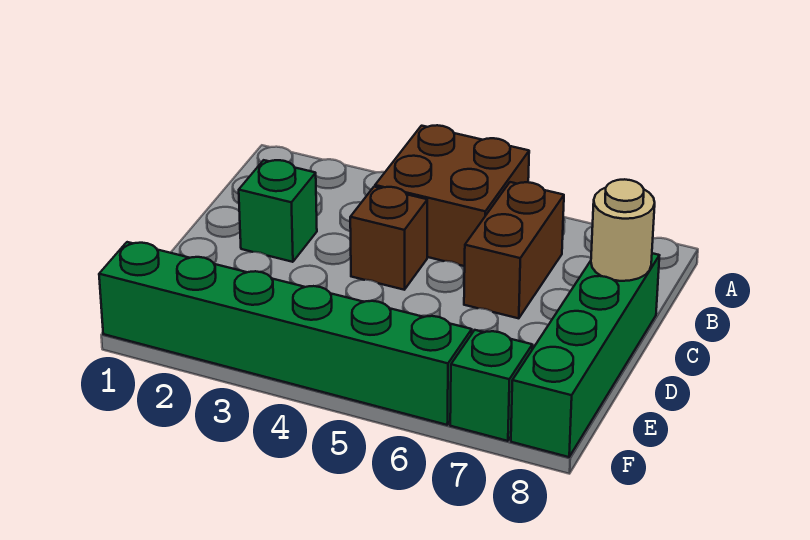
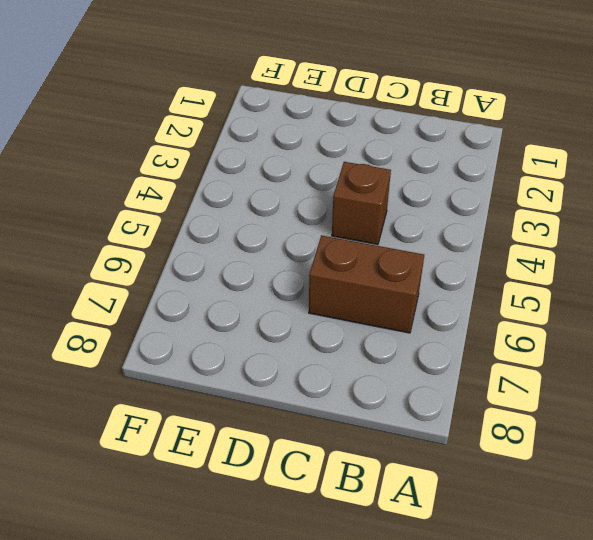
none -> brown brick A4:B5 level 1
none -> green brick C2 level 1

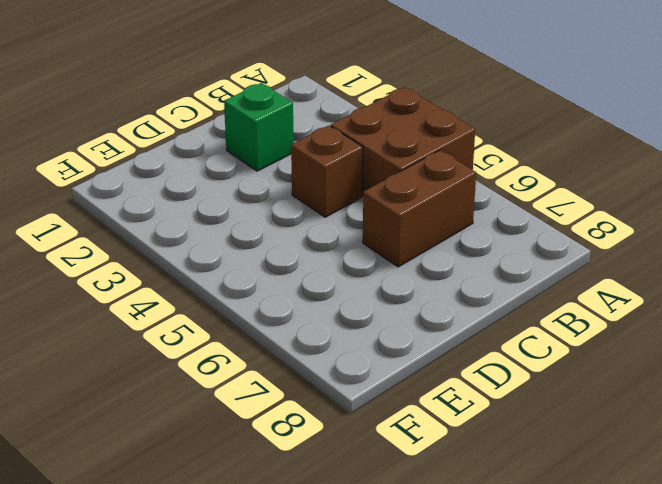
none -> green brick C8:F8 level 1
none -> green brick F1:F6 level 1

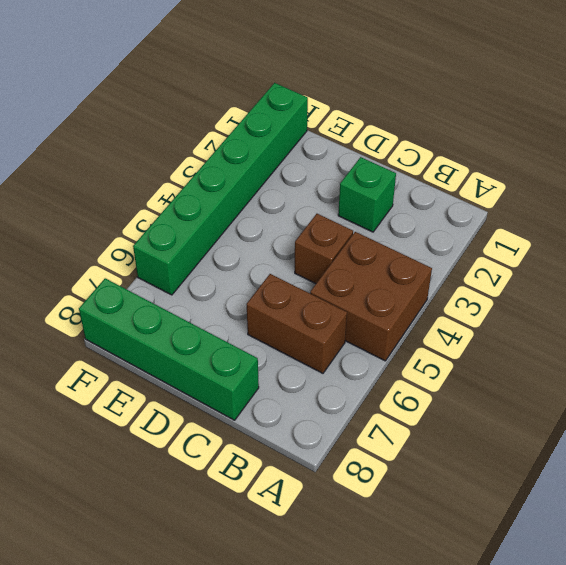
none -> green brick F7 level 1
none -> tan round brick C8 level 2

